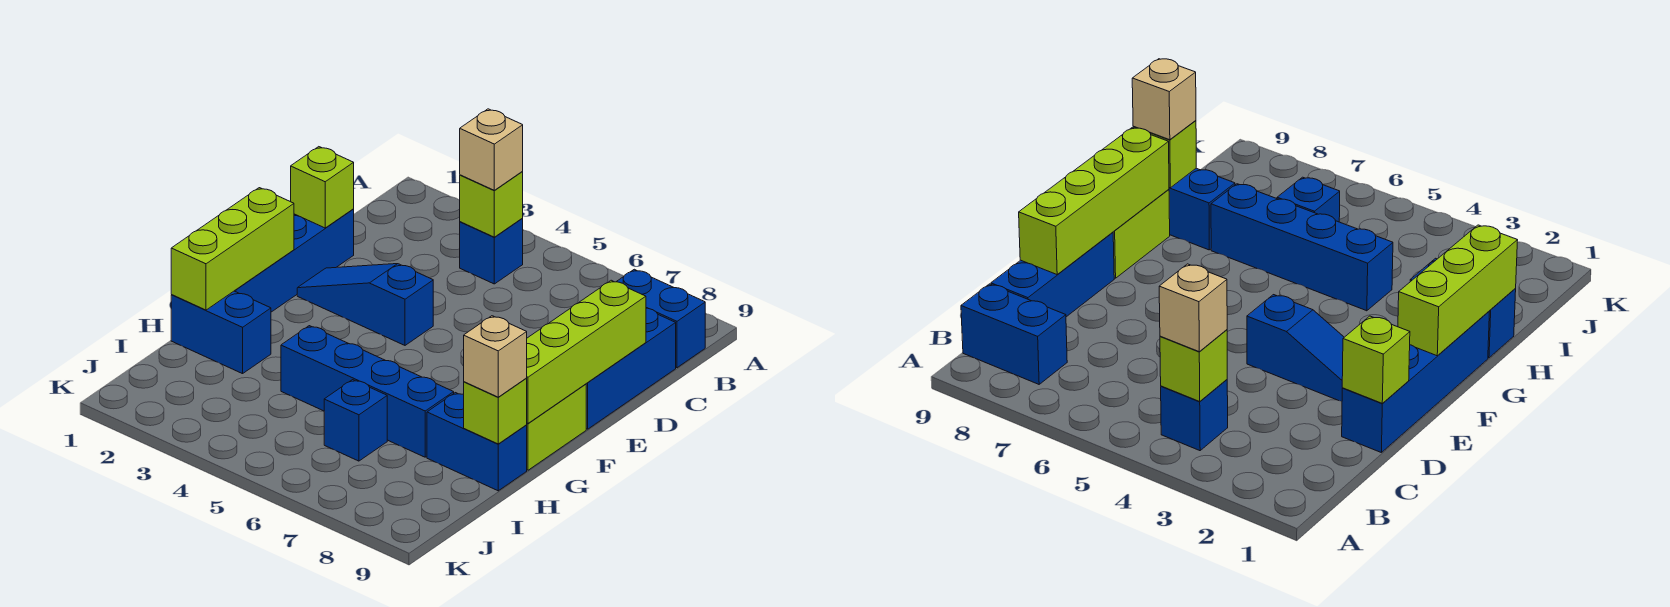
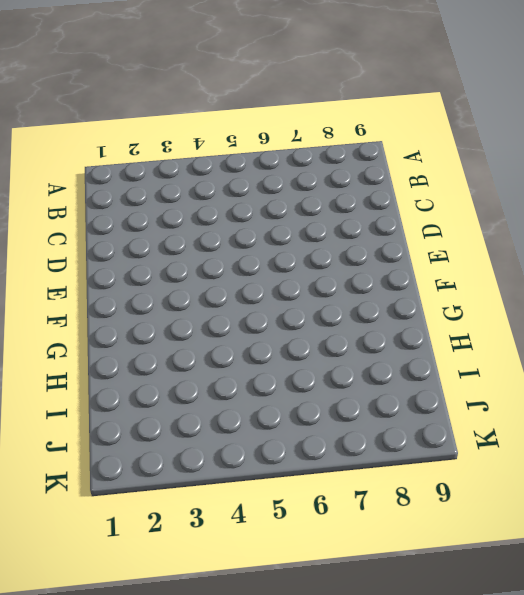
none -> blue brick B4 level 1
none -> blue brick B8:B9 level 1
none -> blue brick C9:E9 level 1

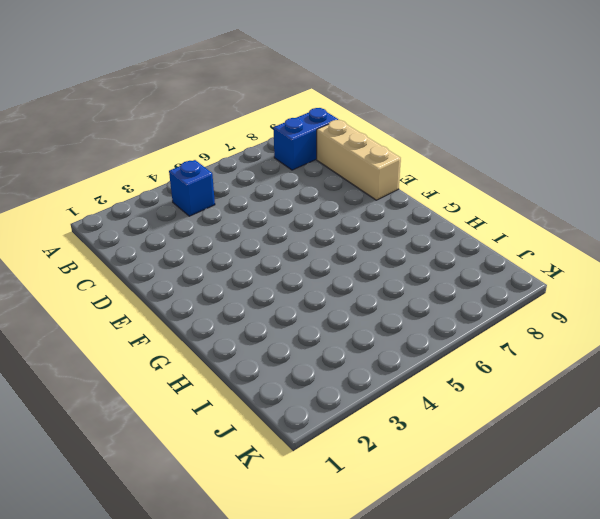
tan brick C9:E9 level 1 -> blue brick C9:E9 level 1
none -> blue brick D1:G1 level 1
none -> blue slope E2:E4 level 1 top 4
none -> lime brick F9:G9 level 1

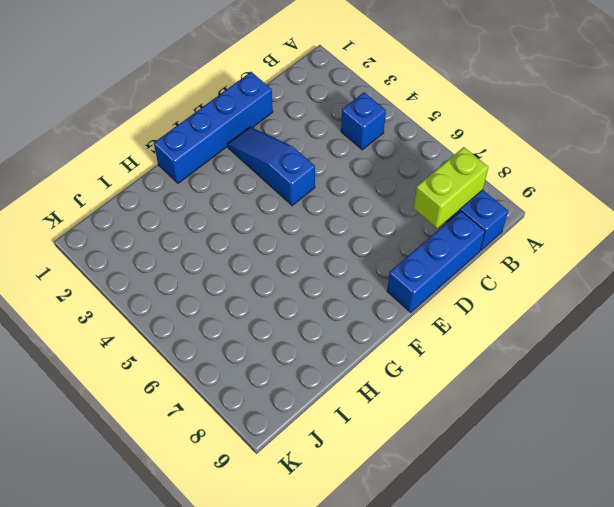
lime brick B8:C8 level 2 -> lime brick F9:G9 level 1
none -> blue brick H1:H2 level 1
none -> blue brick H4:H7 level 1
none -> blue brick H8:H9 level 1

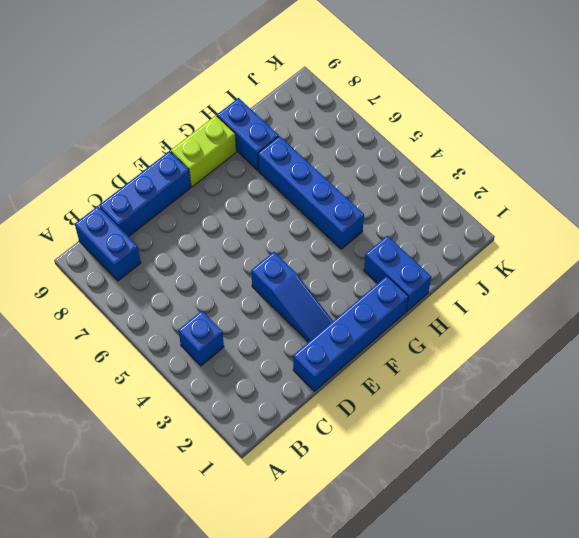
none -> blue brick I6 level 1
none -> lime brick B4 level 2
none -> lime brick D1 level 2

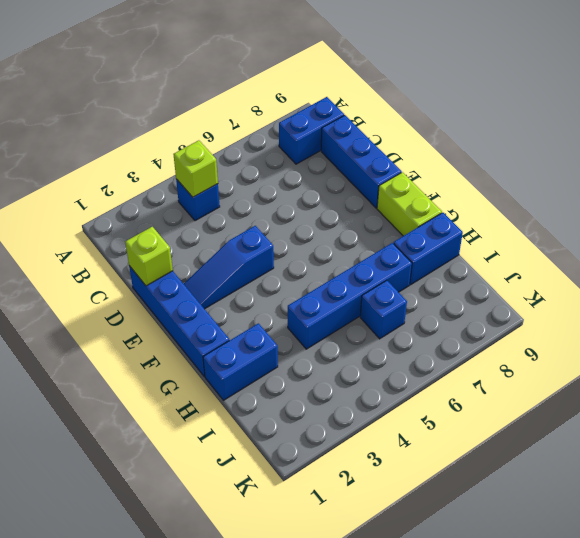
none -> lime brick D9:G9 level 2
none -> lime brick F1:H1 level 2
none -> lime brick H9 level 2

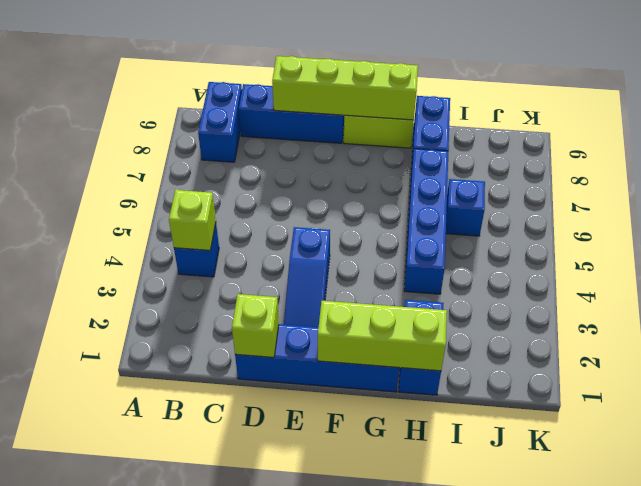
none -> lime brick H9 level 2
none -> tan brick B4 level 3
none -> tan brick H9 level 3

